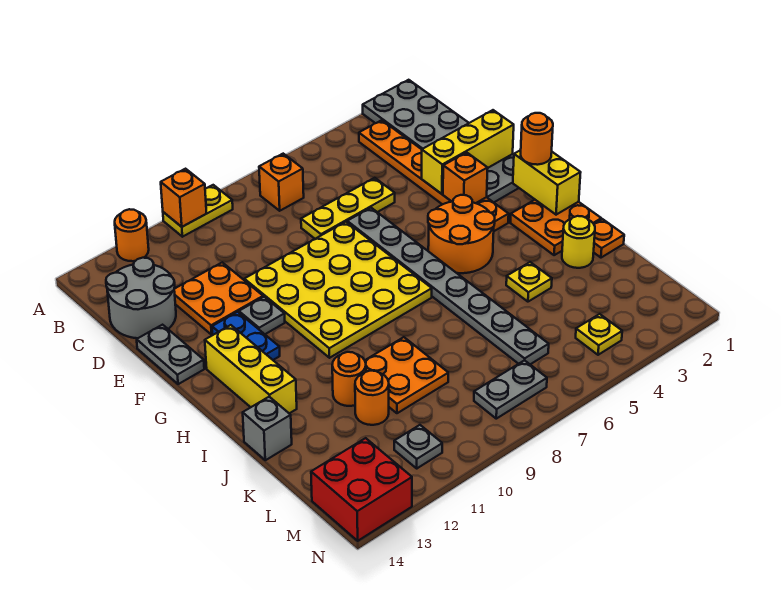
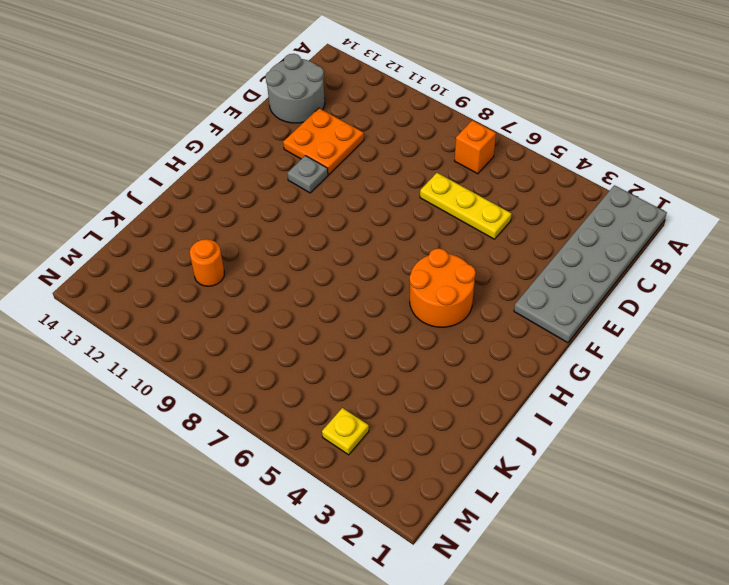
none -> yellow plate A9:A10 level 1
none -> orange round brick A12 level 1
none -> orange plate B3:G3 level 1
none -> grey plate E6:L6 level 1

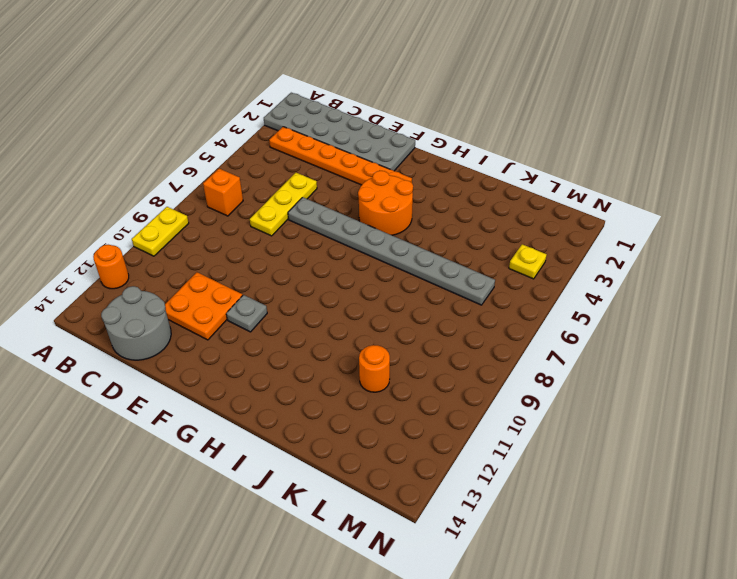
none -> yellow plate E7:H10 level 1
none -> grey plate E14:F14 level 1
none -> blue plate F12:G12 level 1
none -> yellow brick G13:I13 level 1

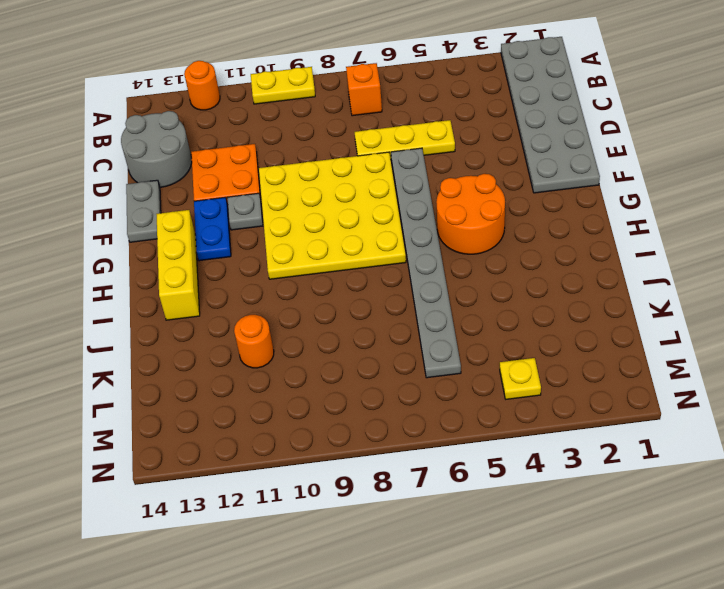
none -> orange plate B3:G3 level 1
none -> orange plate H1:I2 level 1
none -> orange plate J1 level 1
none -> yellow round brick J2 level 1

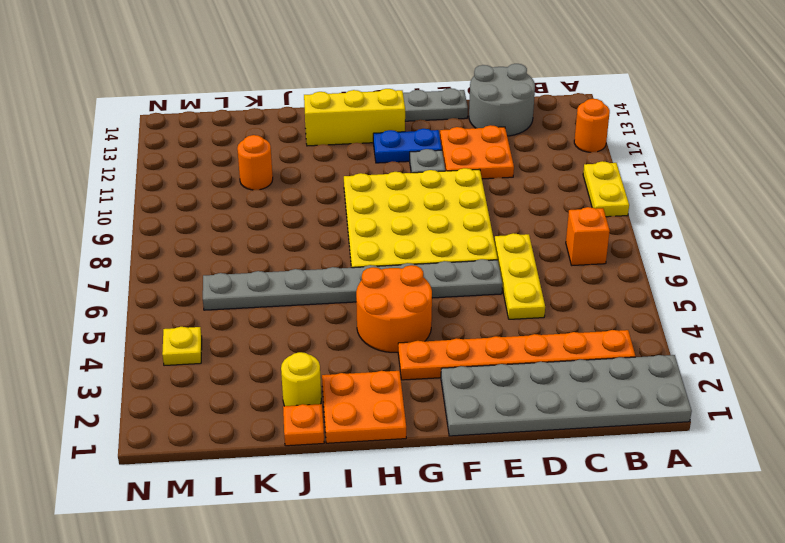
none -> yellow plate J4 level 1
none -> orange plate J9:K10 level 1
none -> orange round brick J11 level 1
none -> grey brick J14 level 1

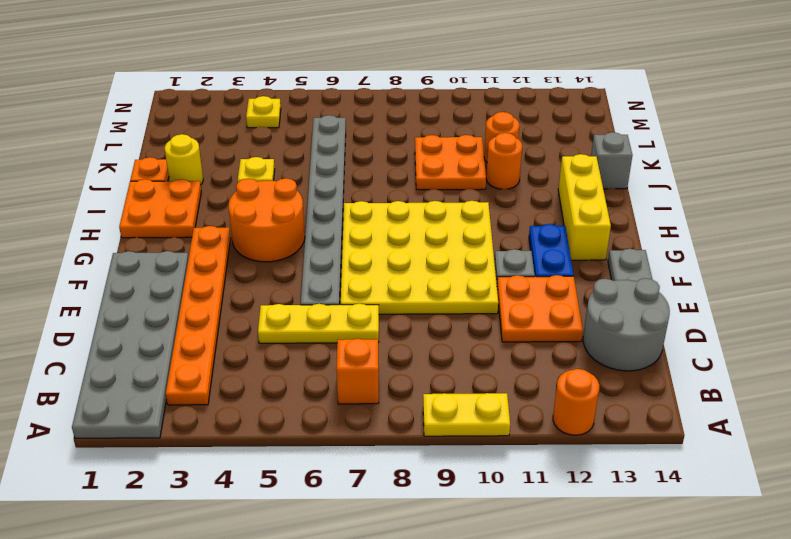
none -> grey plate M7:M8 level 1
none -> grey plate M11 level 1
none -> red brick M13:N14 level 1
none -> orange brick A10 level 2

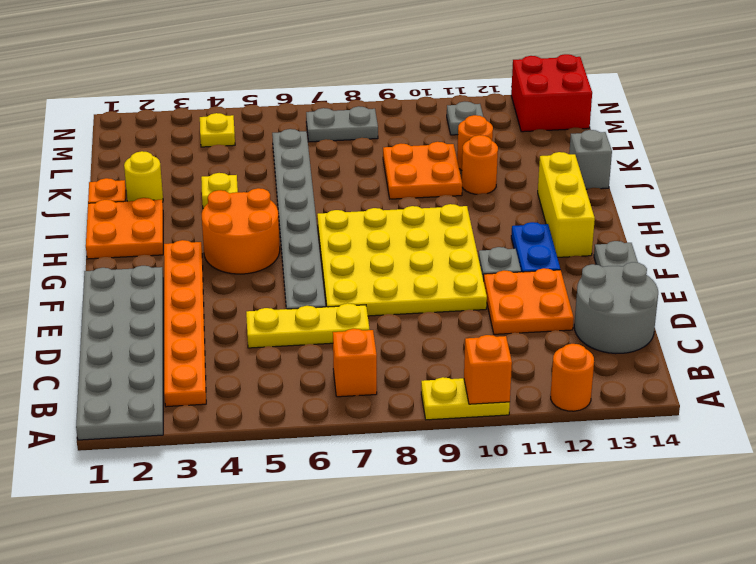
none -> yellow brick E1:E3 level 2
none -> orange brick F3 level 2
none -> yellow brick G1:H1 level 2
none -> orange round brick G1 level 3

